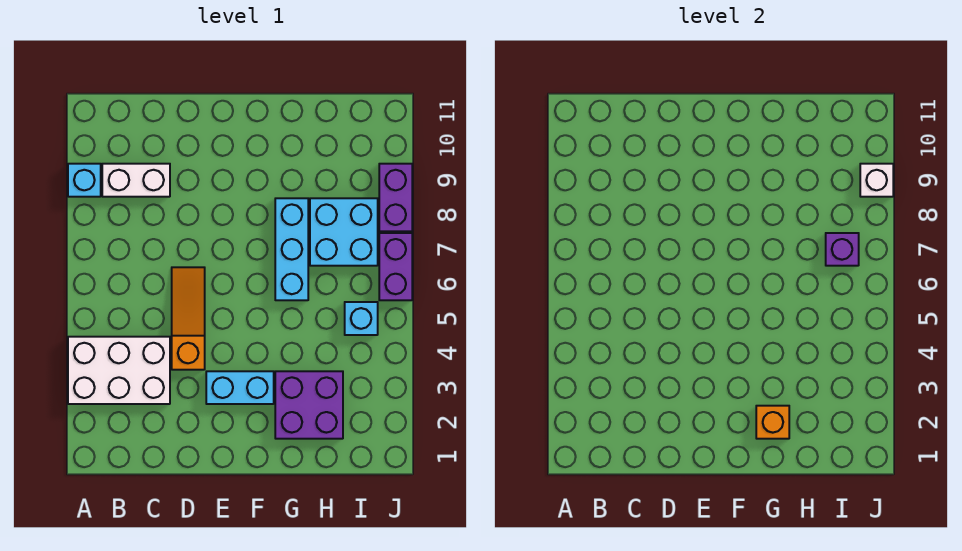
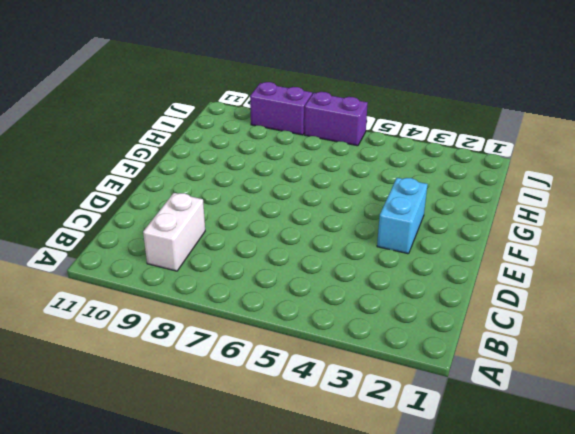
none -> white brick A3:C4 level 1
none -> cyan brick A9 level 1
none -> orange slope D4:D6 level 1 top 4

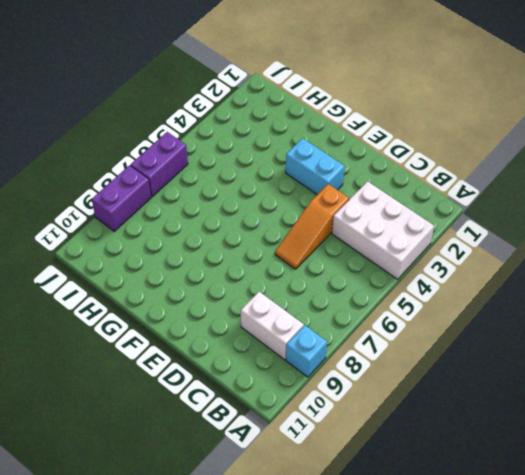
none -> purple brick G2:H3 level 1
none -> cyan brick G6:G8 level 1
none -> cyan brick H7:I8 level 1

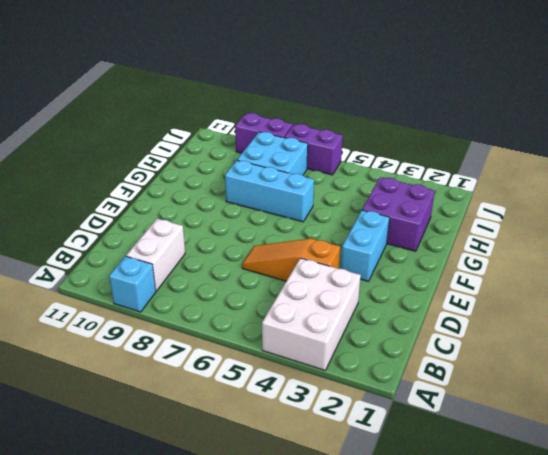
none -> cyan brick I5 level 1
none -> orange brick G2 level 2
none -> purple brick I7 level 2

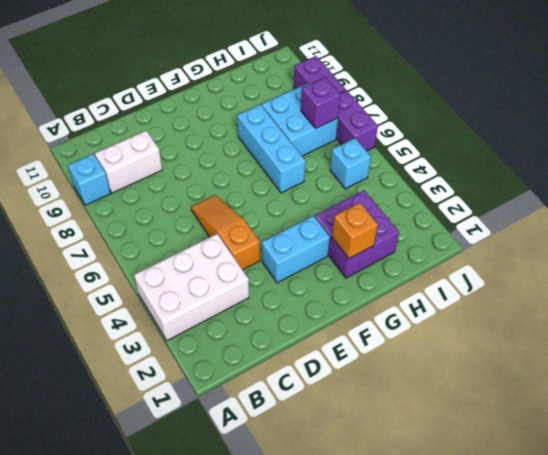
none -> white brick J9 level 2

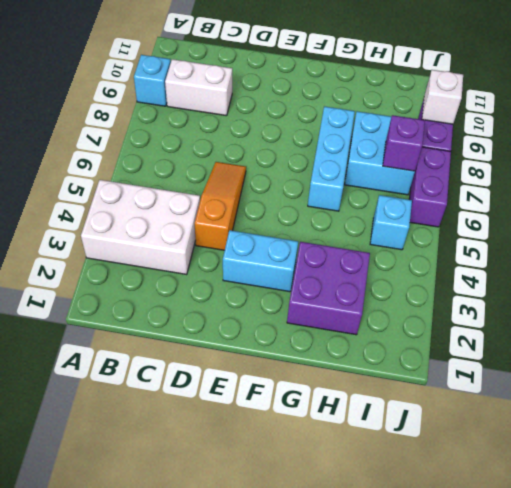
none -> orange brick G2 level 2

